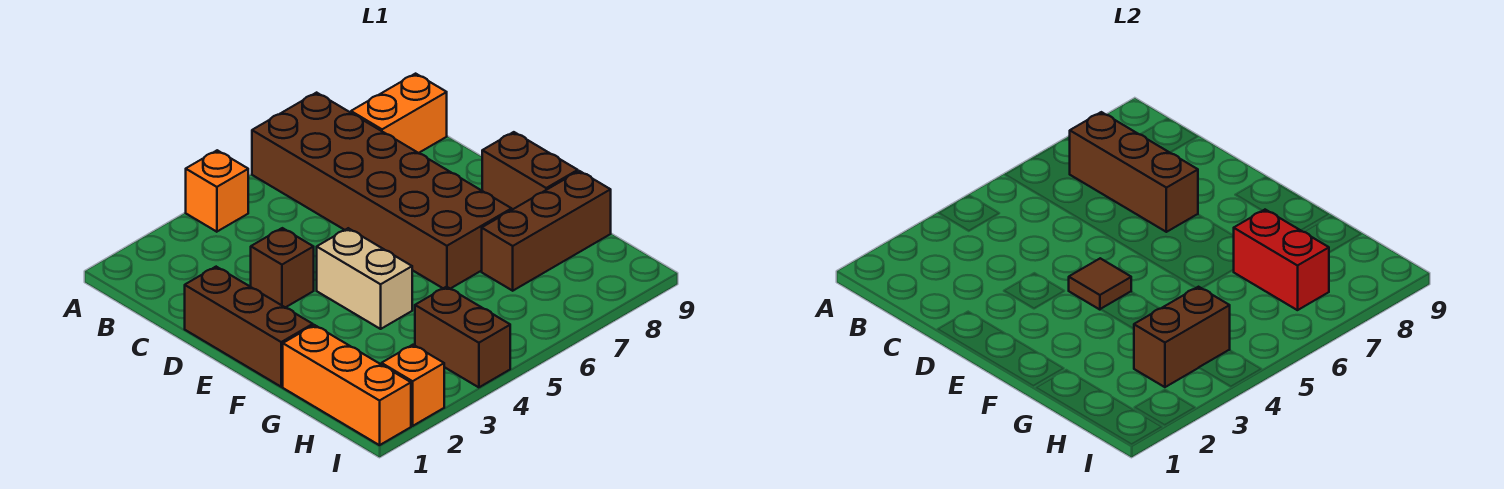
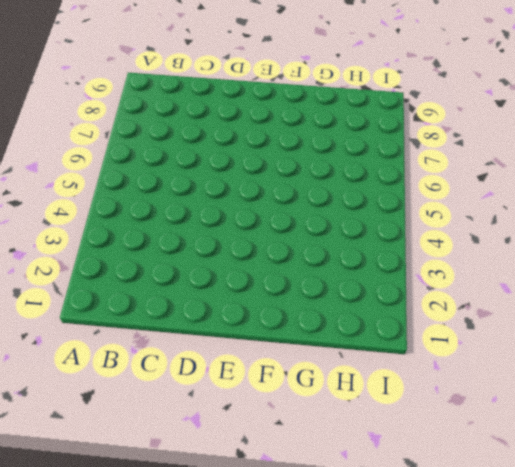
none -> orange brick A4 level 1
none -> brown brick A6:F7 level 1
none -> orange brick B8:B9 level 1

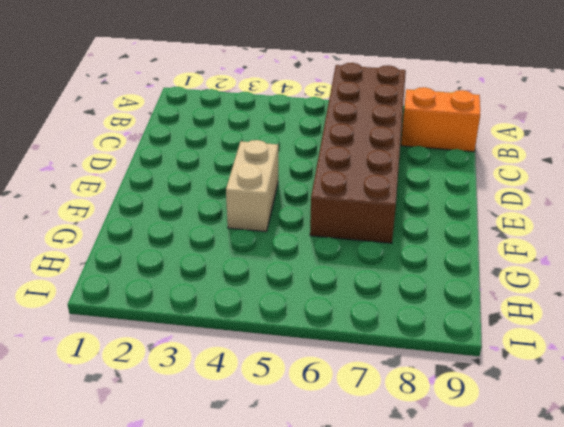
none -> orange brick A4 level 1
none -> brown brick D1:F1 level 1
none -> brown brick D3 level 1

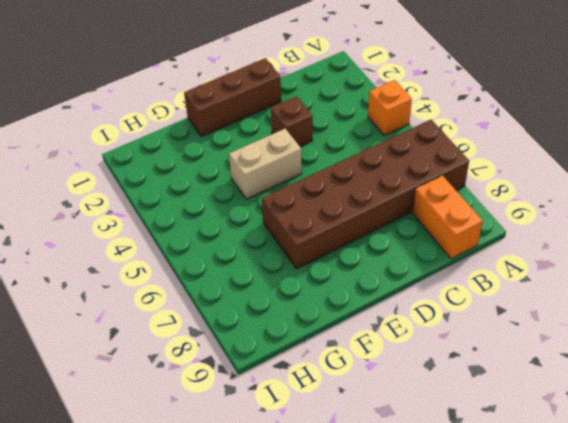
none -> brown brick E9:F9 level 1
none -> orange brick G1:I1 level 1
none -> brown brick G7:G9 level 1

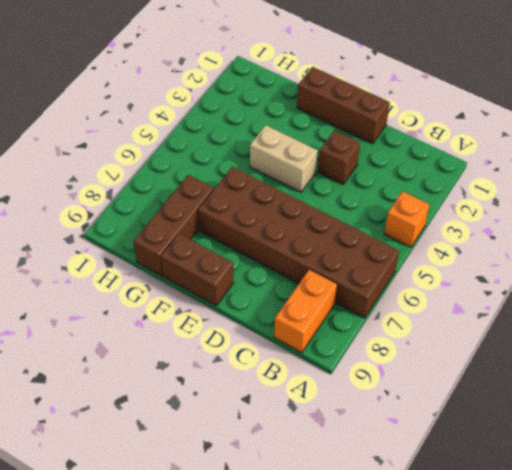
none -> orange brick G1:I1 level 1
none -> brown brick H4:I4 level 1
none -> orange brick I2 level 1

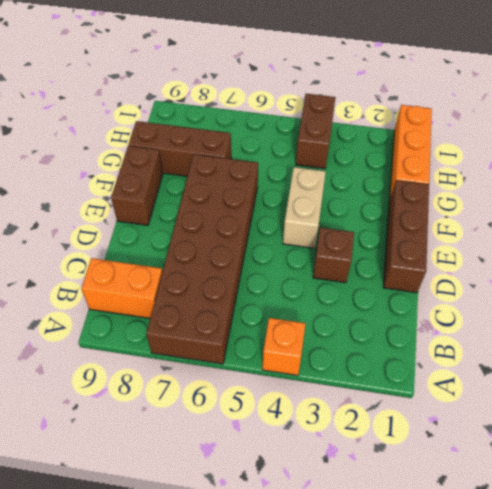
none -> orange brick I2 level 1
none -> brown brick B7:D7 level 2
none -> brown tile E4 level 2

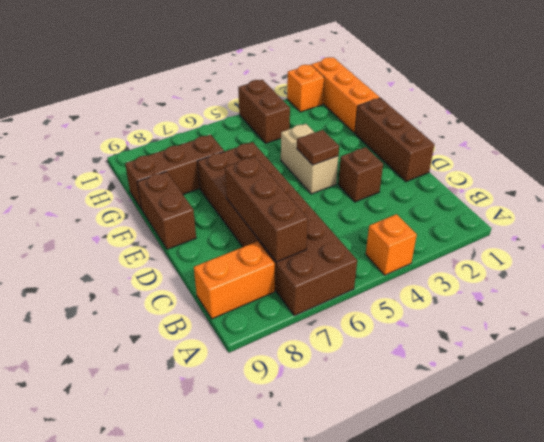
none -> red brick G7:H7 level 2
none -> brown brick H3:H4 level 2

